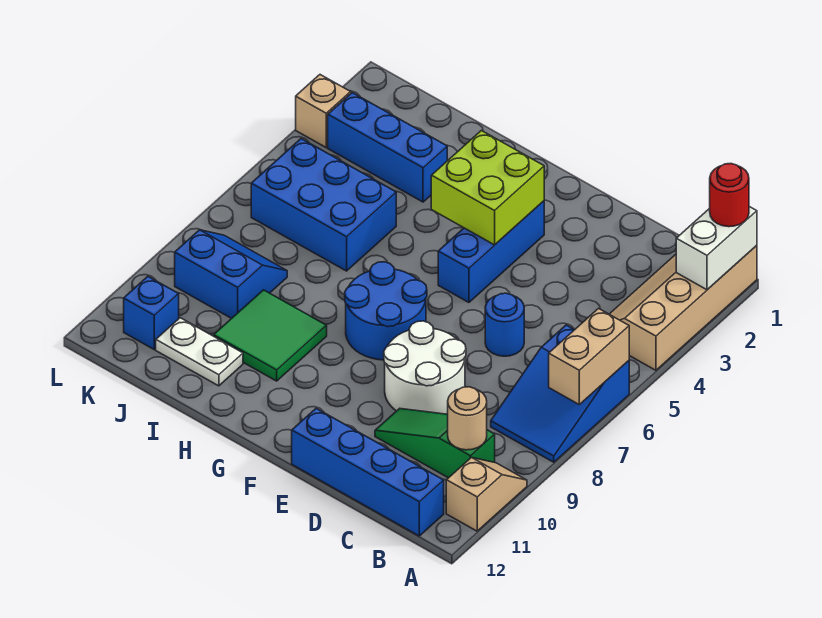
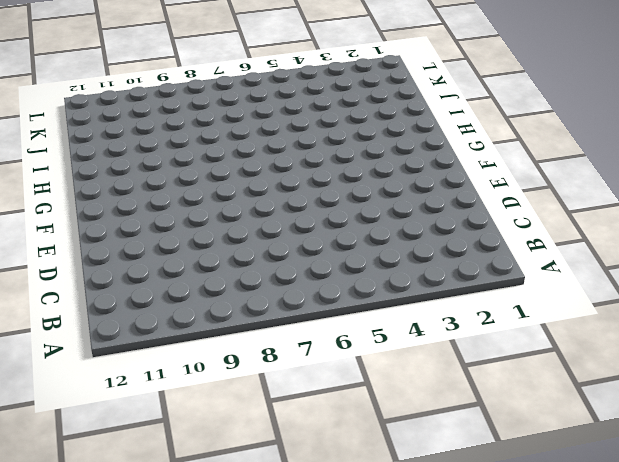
none -> tan slope A1:B4 level 1 top A
none -> blue slope A6:B8 level 1 top 6
none -> tan slope A10:A11 level 1 top 11

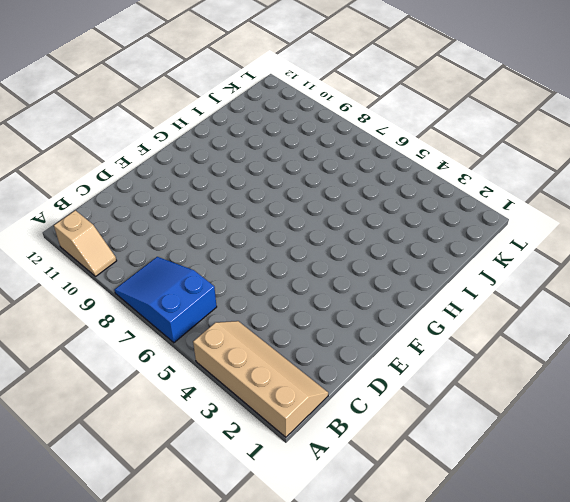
none -> green slope B10:D10 level 1 top B
none -> blue brick B12:E12 level 1
none -> blue round brick D6 level 1

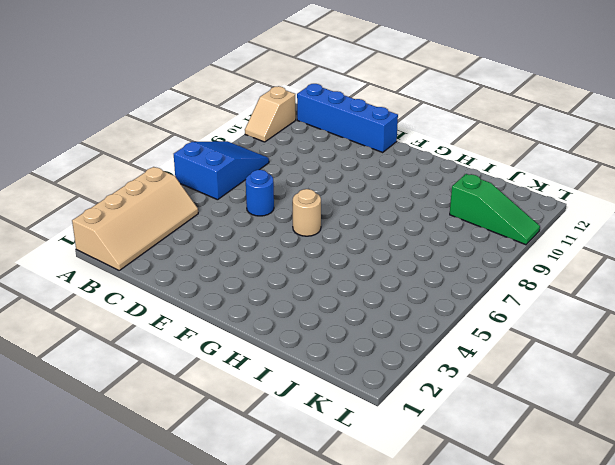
tan round brick F6 level 1 -> tan round brick B10 level 2
green slope J10:L10 level 1 top J -> green slope B10:D10 level 1 top B
none -> white round brick D8:E9 level 1
none -> blue brick F3:F5 level 1
none -> blue round brick F7:G8 level 1

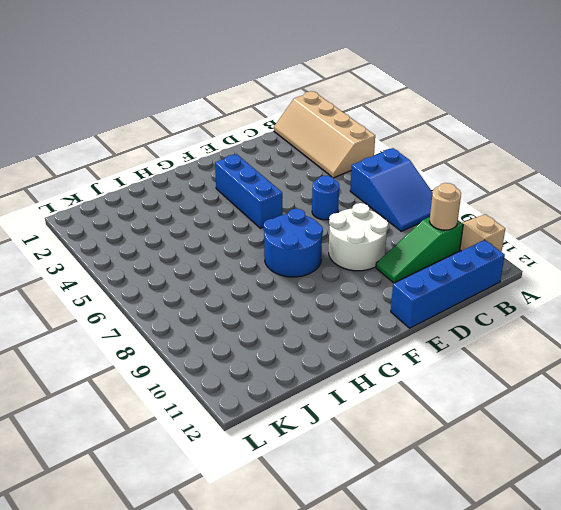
none -> green tile H9:I10 level 1
none -> blue brick I3:K3 level 1
none -> blue brick I5:K6 level 1

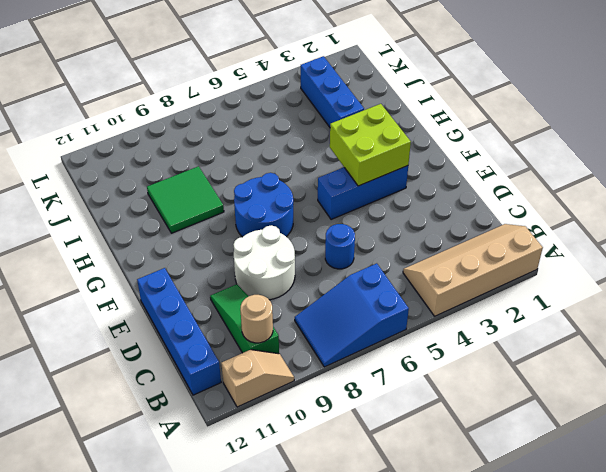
none -> blue brick I5:K6 level 1
none -> white plate I11:J11 level 1
none -> blue slope J8:K9 level 1 top 9

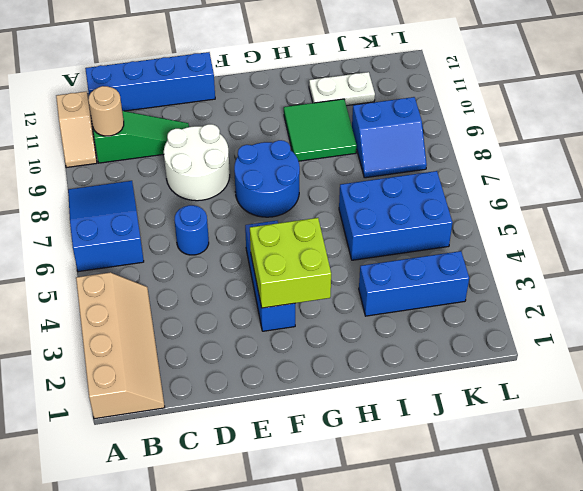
none -> blue brick K11 level 1
none -> tan brick L3 level 1
none -> white brick A1:A2 level 2

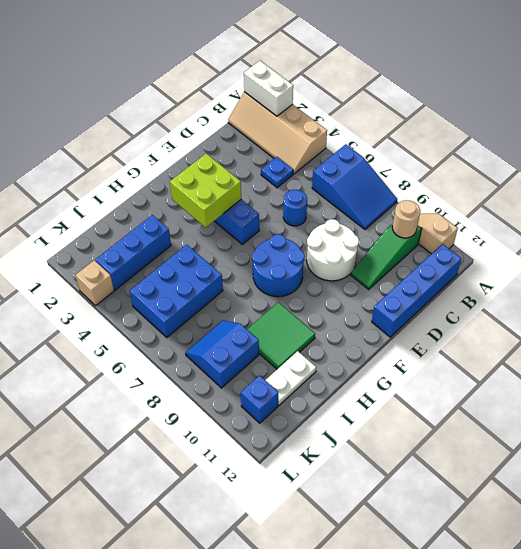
blue plate C4 level 1 -> none
none -> tan brick A6:A7 level 2
none -> red round brick A1 level 3

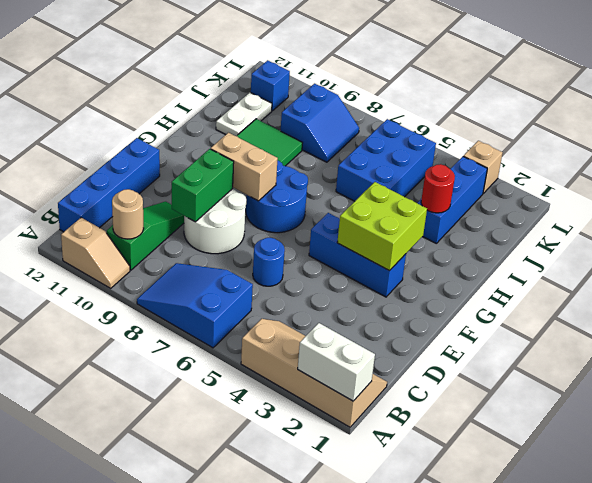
green brick D9:E9 level 2 -> none
tan brick F8:F9 level 2 -> tan brick A6:A7 level 2
red round brick I3 level 2 -> red round brick A1 level 3

